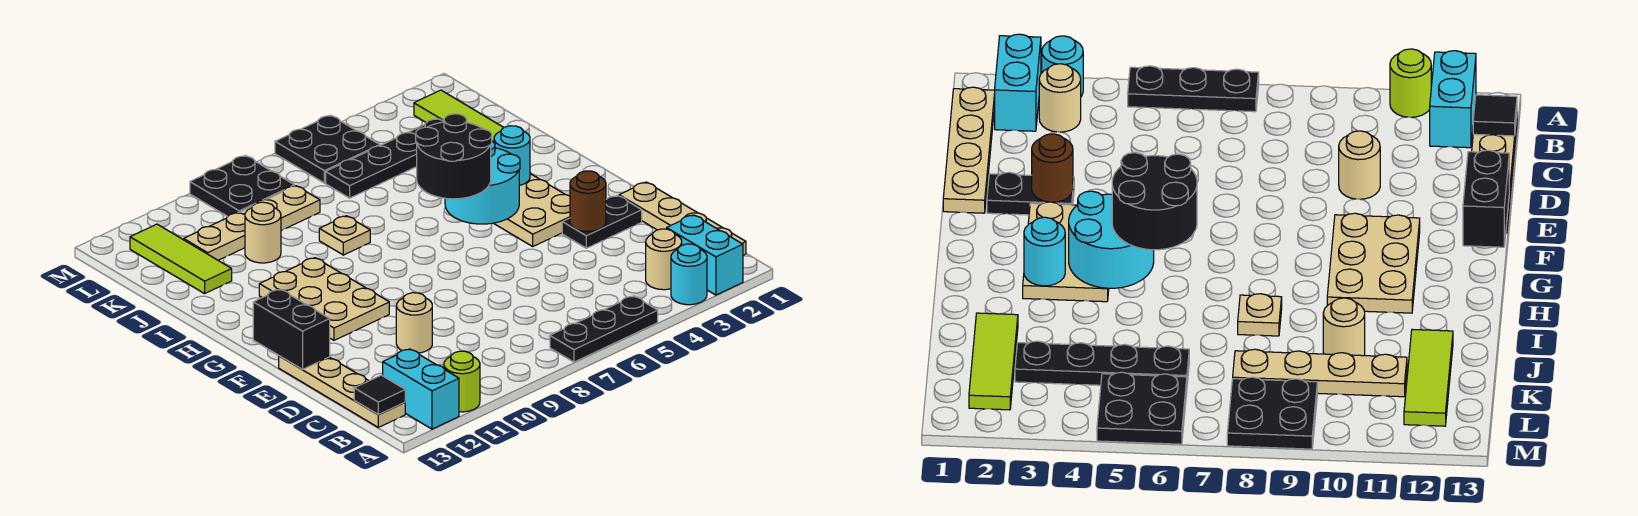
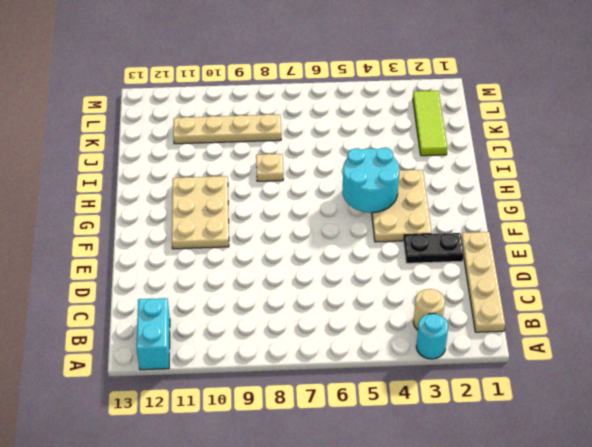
none -> cyan brick A2:B2 level 1
none -> black plate A5:A7 level 1
none -> lime round brick A11 level 1

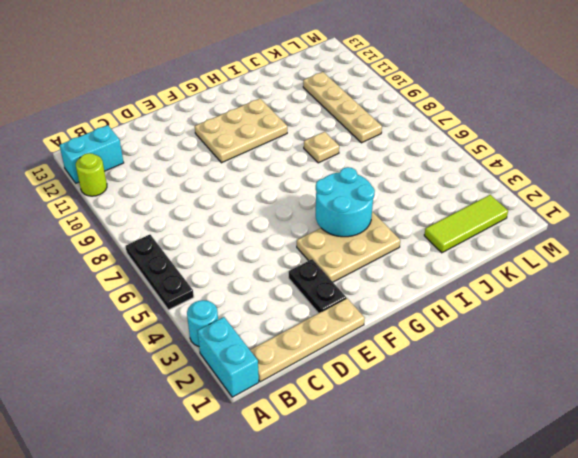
cyan brick A1:A2 level 1 -> cyan brick A2:B2 level 1
none -> tan round brick B3 level 1
none -> tan plate B13:E13 level 1
none -> tan round brick D10 level 1

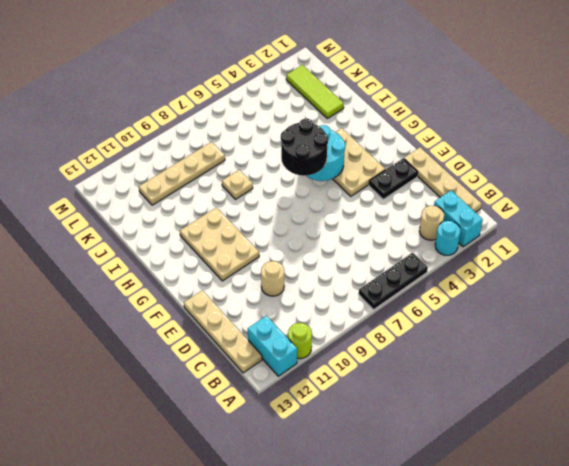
none -> tan round brick J10 level 1
none -> lime tile J12:L12 level 1
none -> black plate K3:K6 level 1

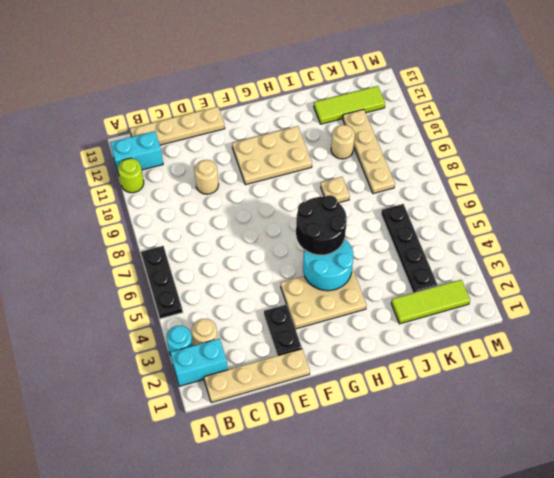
none -> black plate L5:M6 level 1
none -> black plate L8:M9 level 1
none -> black tile B13 level 2

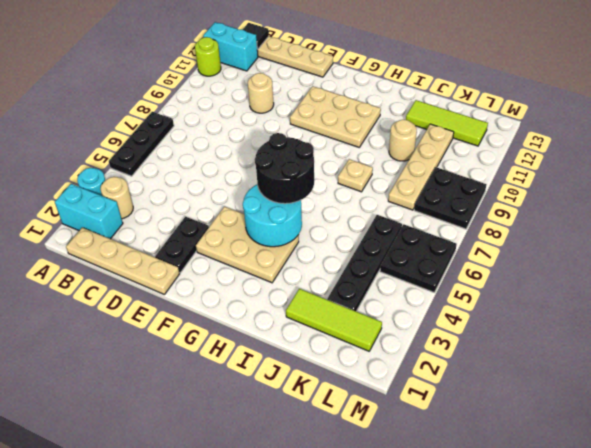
none -> brown round brick E3 level 2
none -> black brick E13:F13 level 2
none -> cyan round brick H3 level 2

